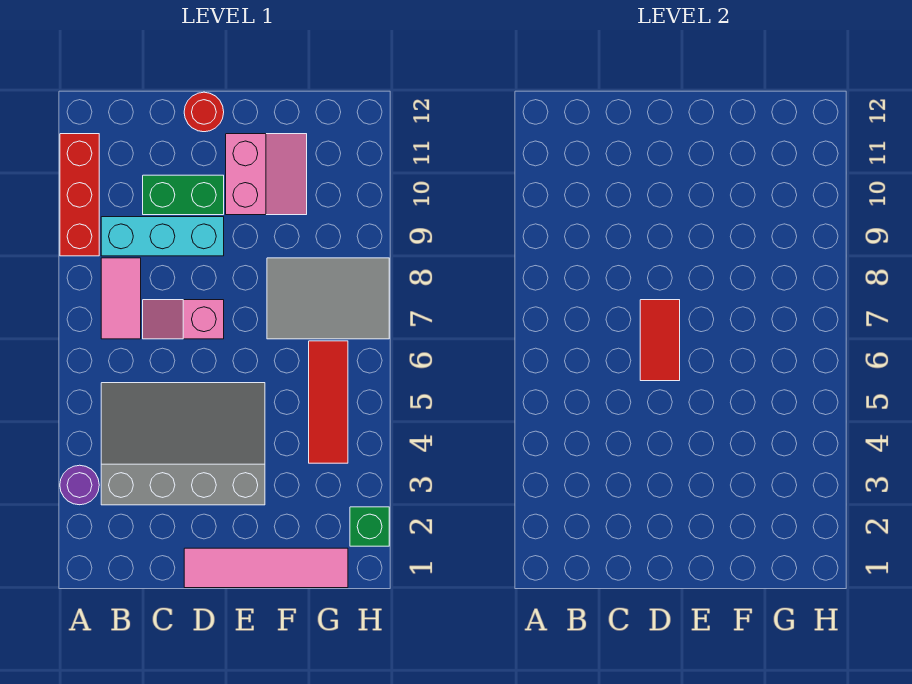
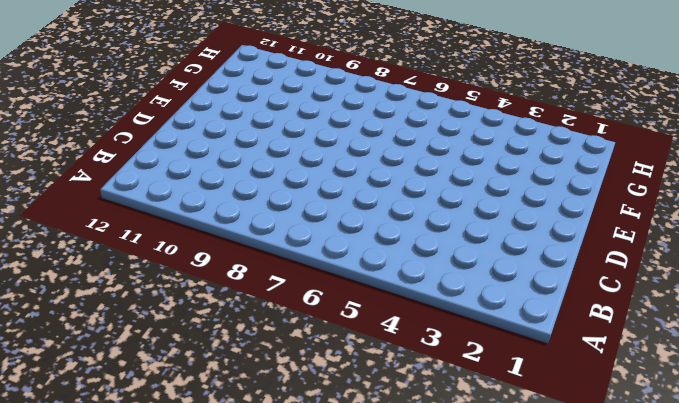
none -> purple round brick A3 level 1
none -> red brick A9:A11 level 1
none -> grey slope B3:E5 level 1 top 3

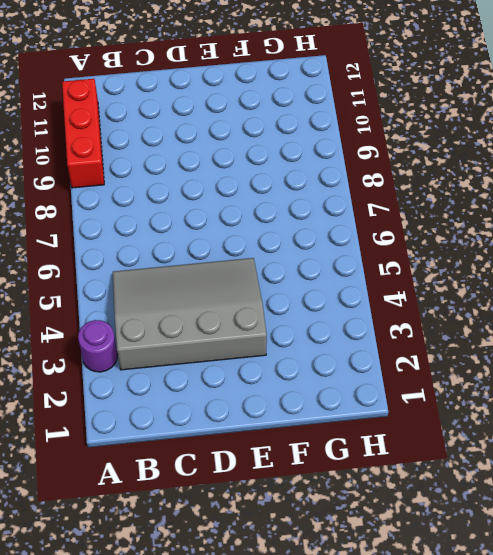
none -> pink tile B7:B8 level 1
none -> cyan brick B9:D9 level 1
none -> pink slope C7:D7 level 1 top D

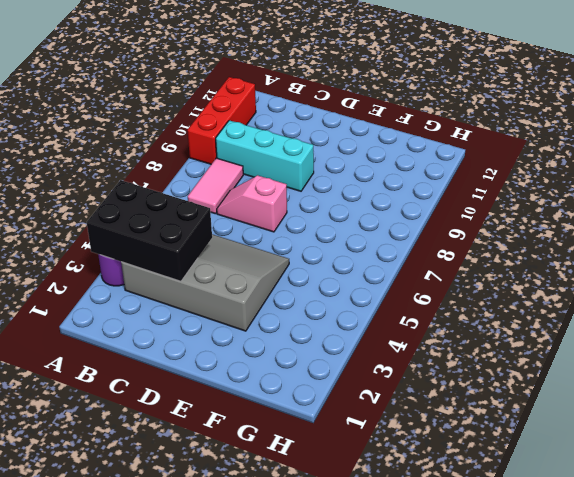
black brick A3:C4 level 2 -> none
none -> green brick C10:D10 level 1
none -> pink tile D1:G1 level 1
none -> red round brick D12 level 1

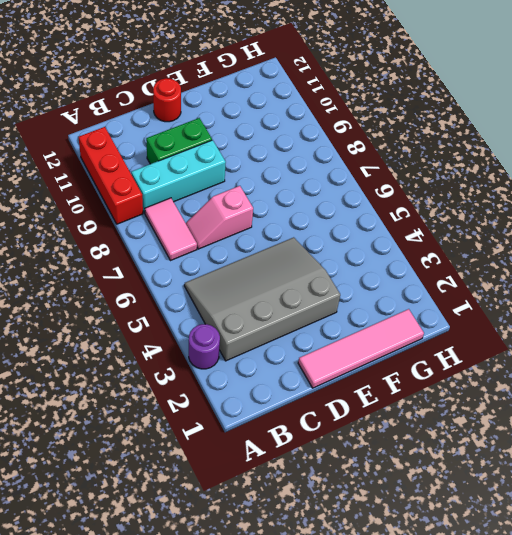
none -> pink slope E10:F11 level 1 top E
none -> grey tile F7:H8 level 1
none -> red tile G4:G6 level 1

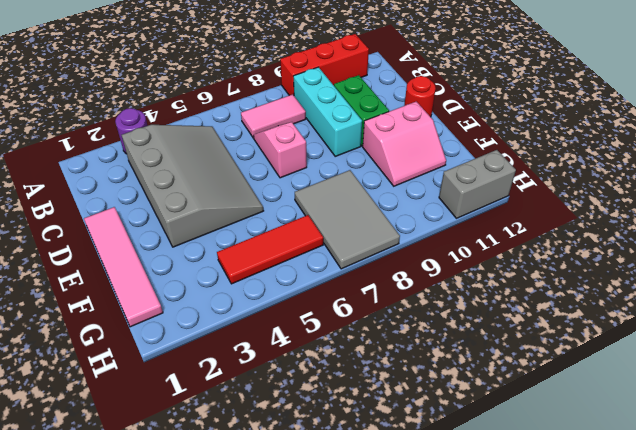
grey brick H11:H12 level 1 -> none
none -> green brick H2 level 1
none -> red tile D6:D7 level 2

